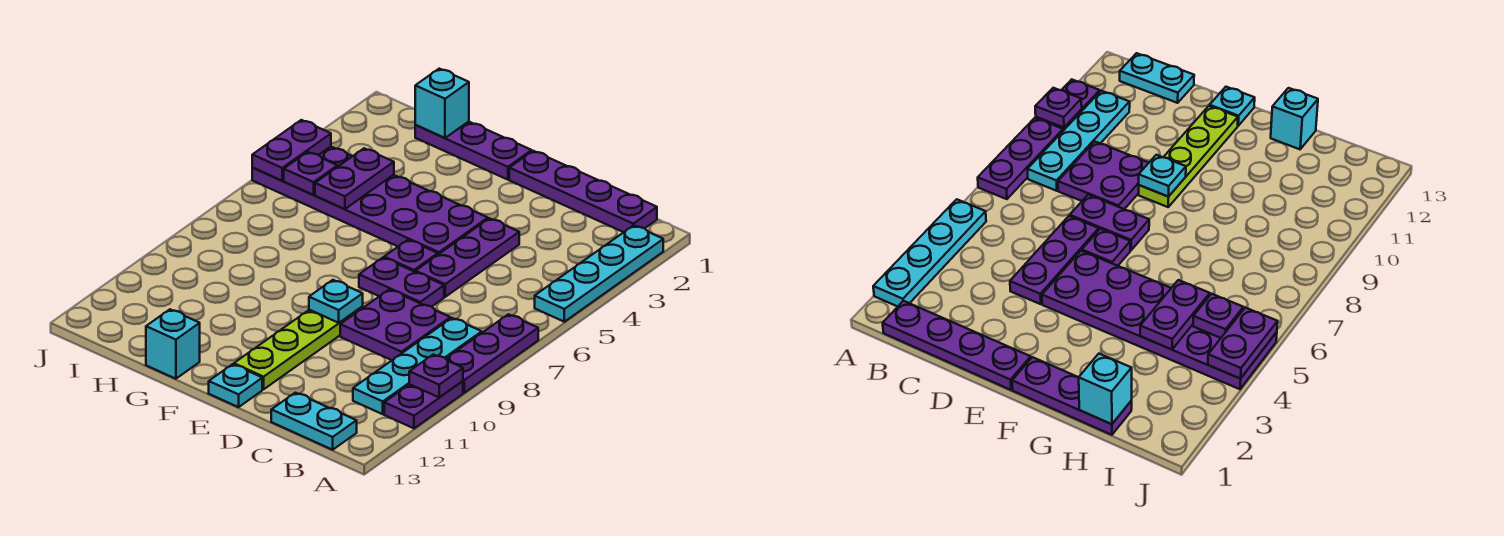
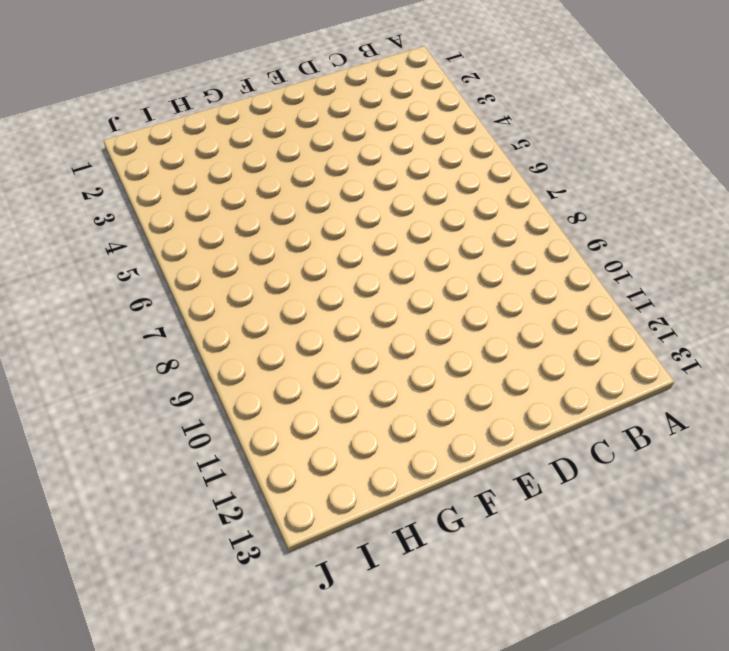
none -> cyan plate A2:A5 level 1
none -> purple plate A7:A9 level 1
none -> purple plate A10:A11 level 1

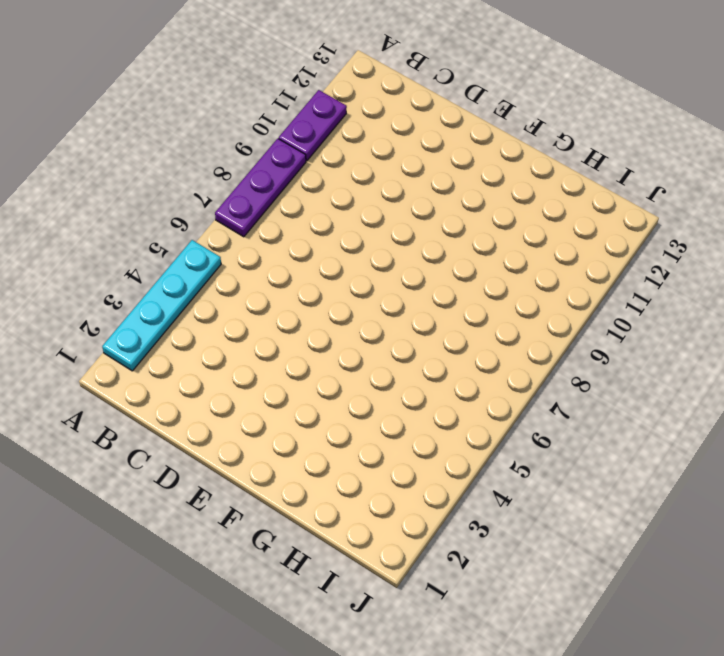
none -> purple plate B1:E1 level 1
none -> cyan plate B8:B11 level 1
none -> cyan plate B13:C13 level 1

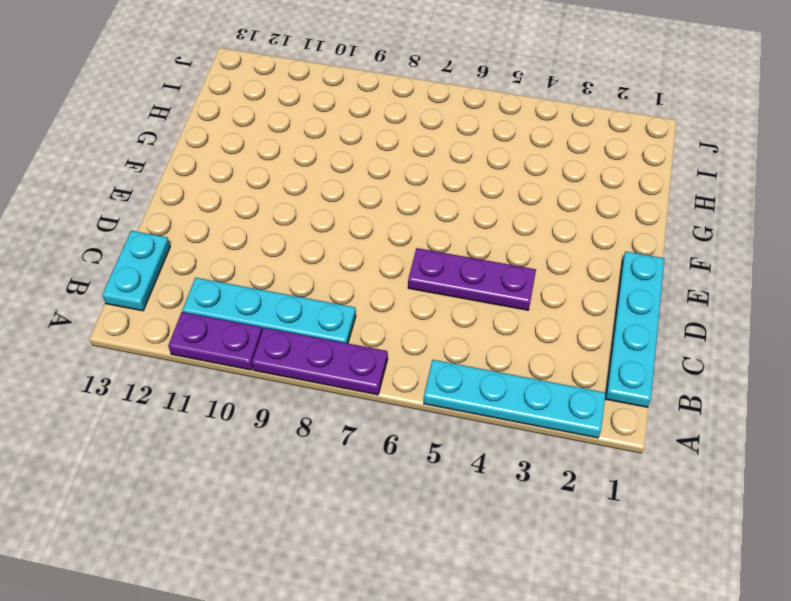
cyan plate B1:E1 level 1 -> purple plate B1:E1 level 1
none -> purple plate C8:D9 level 1
none -> purple plate D7:E7 level 1
none -> purple plate E4:J5 level 1

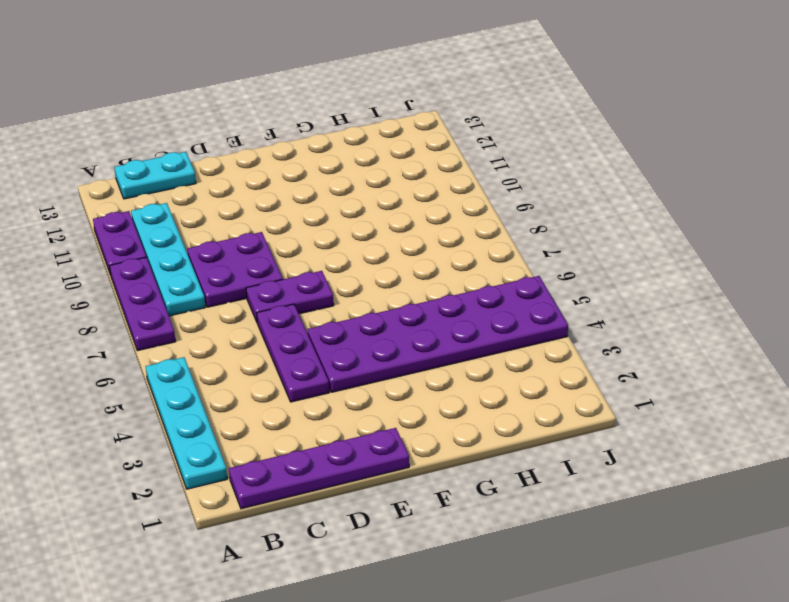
none -> purple plate E6 level 1
none -> lime plate E9:E12 level 1
none -> cyan plate E13 level 1

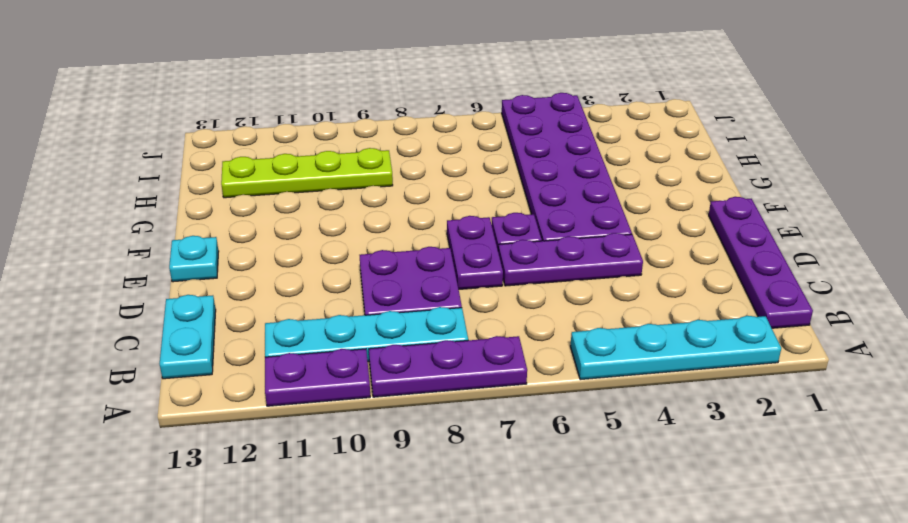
lime plate H9:H12 level 1 -> lime plate E9:E12 level 1
none -> purple plate F1:H1 level 1
none -> cyan brick G13 level 1
none -> purple plate A10 level 2

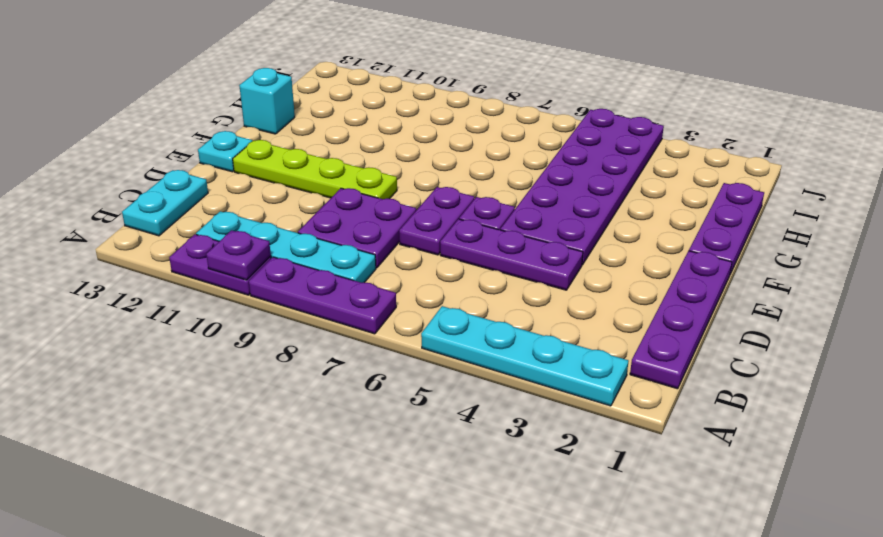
none -> cyan plate E9 level 2
none -> cyan brick H1 level 2
none -> purple plate H4:H5 level 2

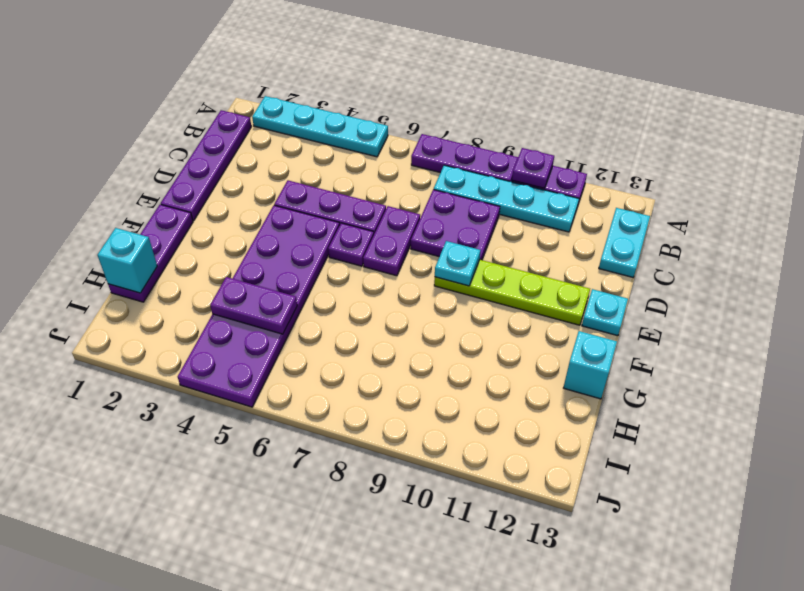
none -> purple plate I5 level 2
none -> purple plate J4:J5 level 2

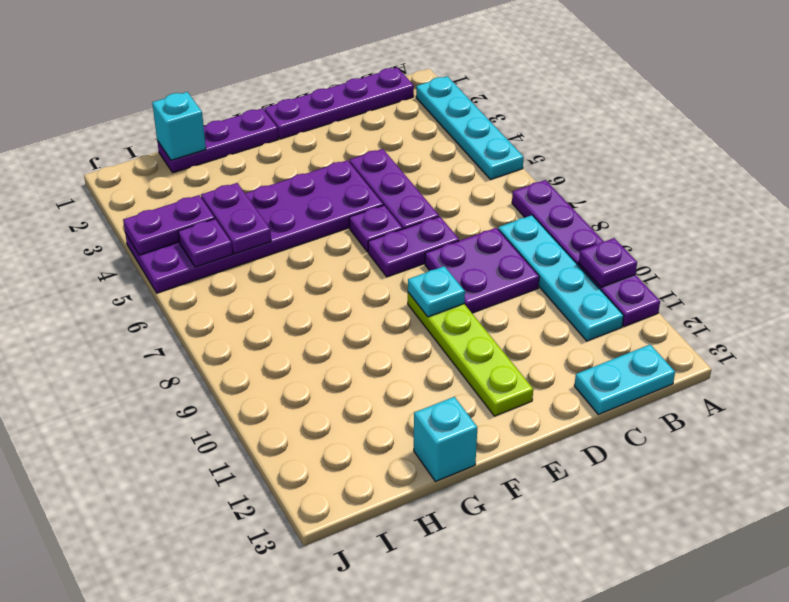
purple plate I4:J4 level 2 -> purple plate J4:J5 level 2
none -> cyan plate E13 level 1

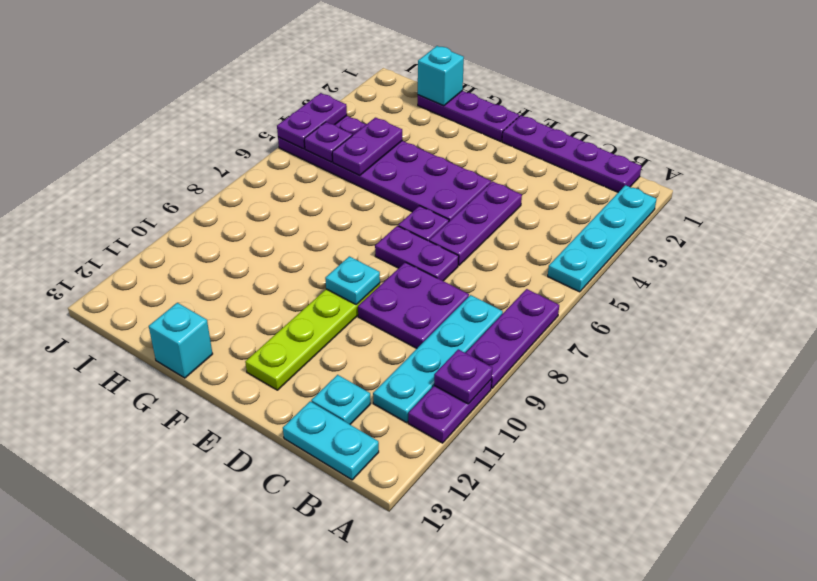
cyan plate C12 level 1 -> cyan plate E13 level 1

